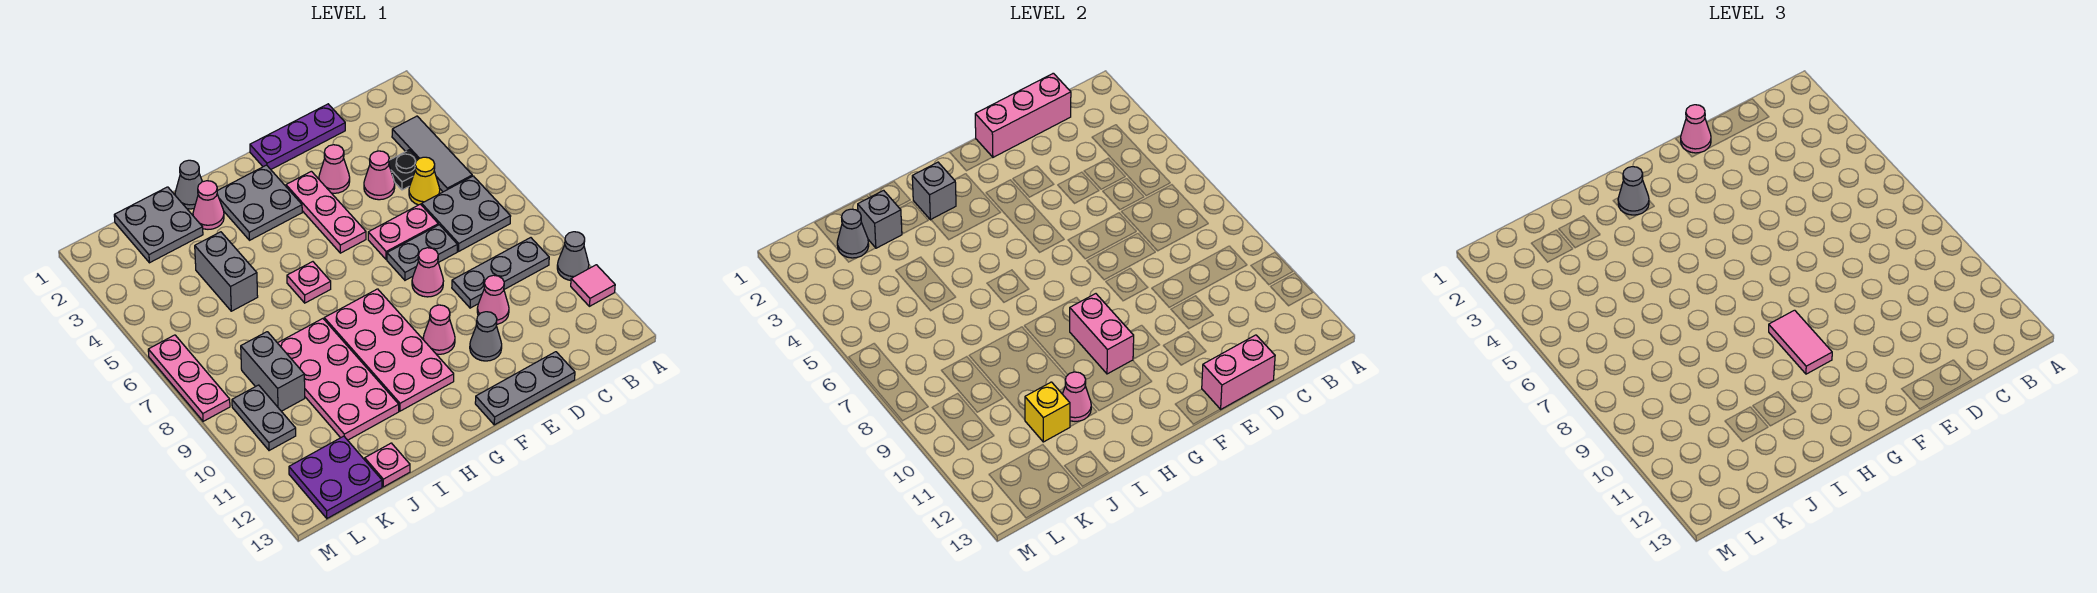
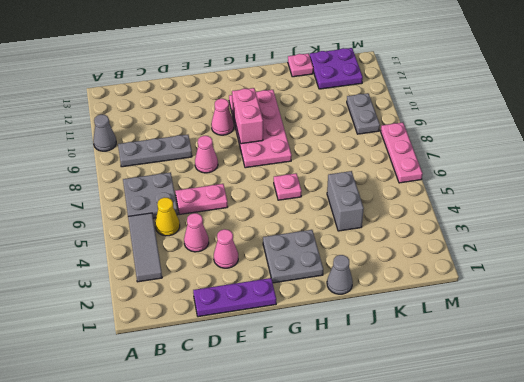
none -> pink tile A11 level 1
none -> black plate C4 level 1
none -> grey plate D7:E7 level 1
none -> pink cone D10 level 1

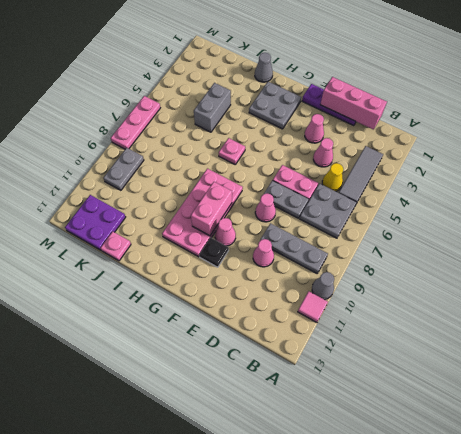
black plate F11 level 1 -> black plate C4 level 1
none -> grey plate D13:F13 level 1
none -> grey cone E11 level 1
none -> pink plate F3:F5 level 1
none -> pink cone I2 level 1

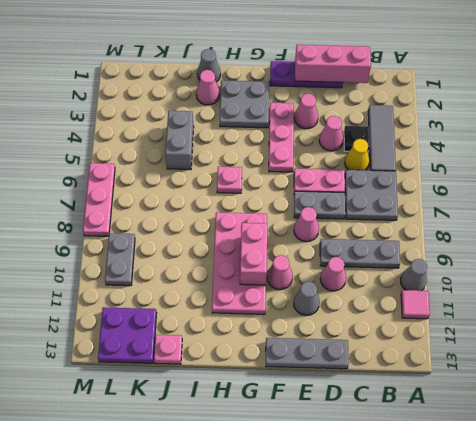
none -> pink plate I8:J11 level 1
none -> grey plate J1:K2 level 1
none -> grey brick K8:K9 level 1
none -> pink brick D13:E13 level 2

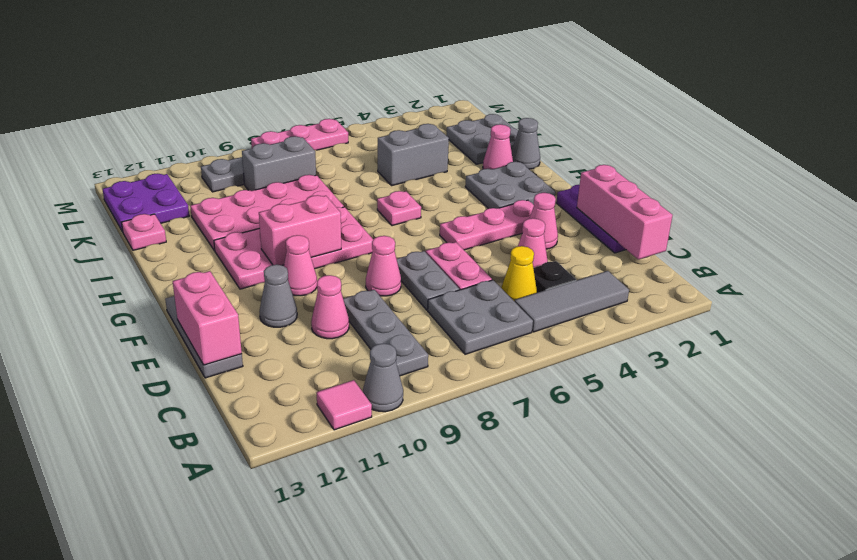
none -> grey brick H2 level 2
none -> pink cone I11 level 2
none -> grey brick J2 level 2
none -> yellow brick J11 level 2

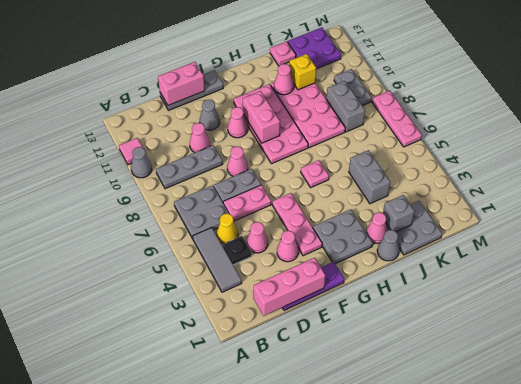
none -> grey brick H2 level 2
none -> grey cone K2 level 2
none -> pink cone E1 level 3
none -> pink tile G9:G10 level 3

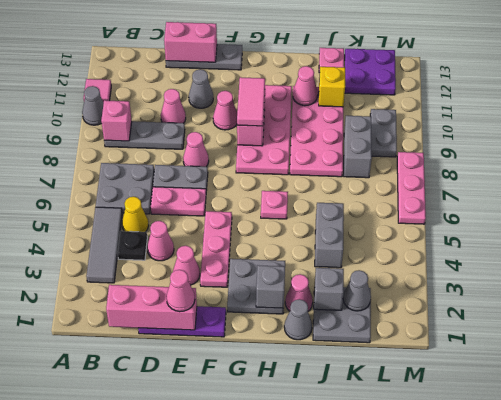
pink brick B9 level 2 -> none
none -> grey cone H2 level 3

